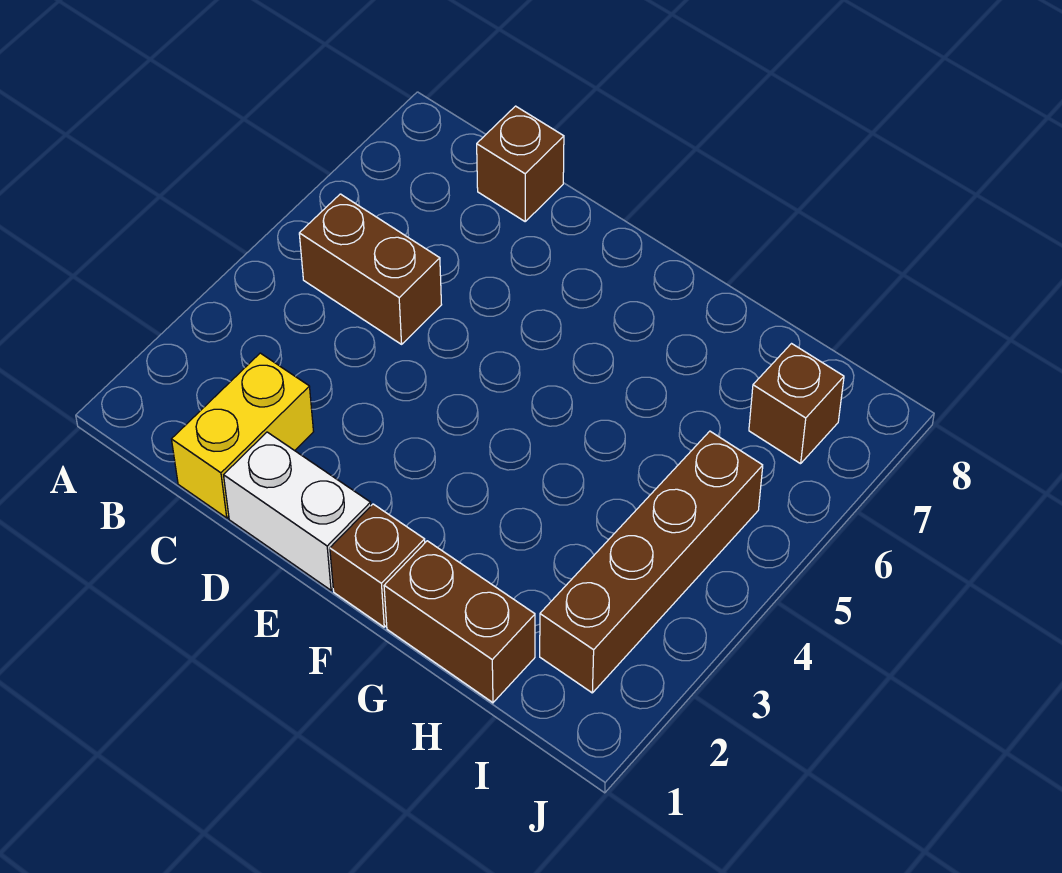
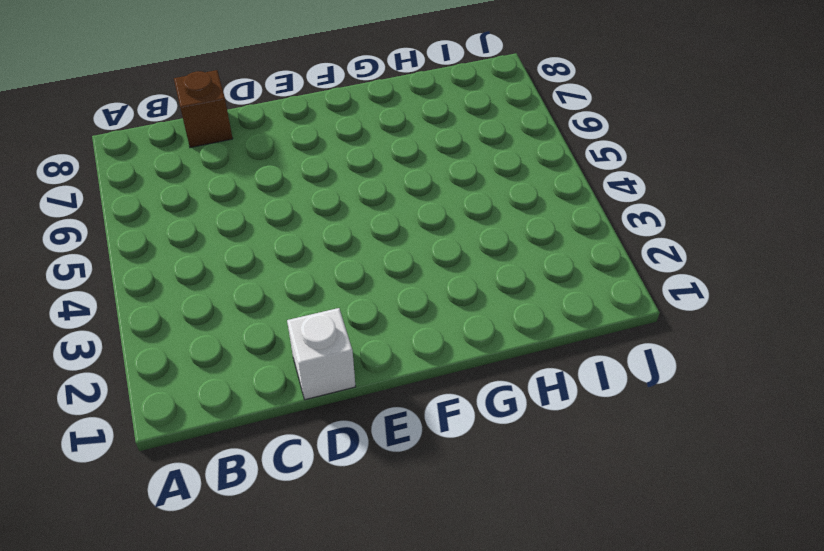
white brick D1 level 1 -> white brick D1:E1 level 1
none -> brown brick B5:C5 level 1
none -> yellow brick C1:C2 level 1

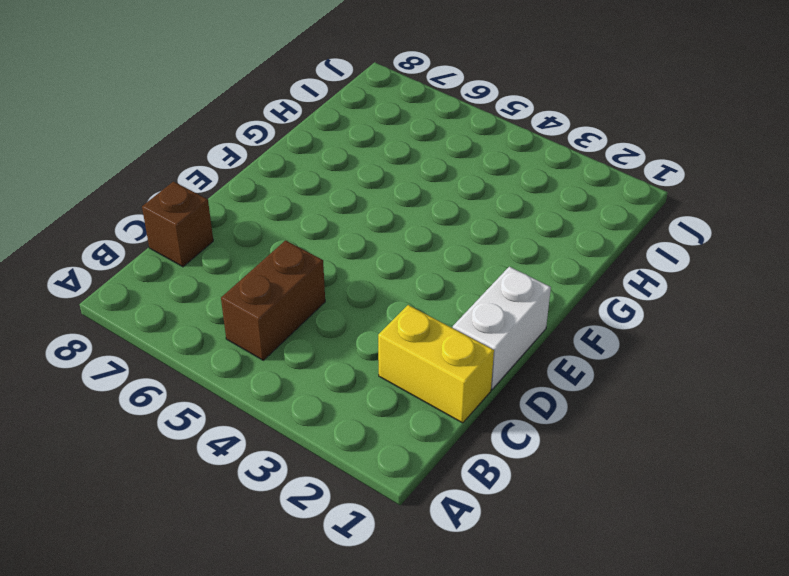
none -> brown brick F1 level 1
none -> brown brick G1:H1 level 1

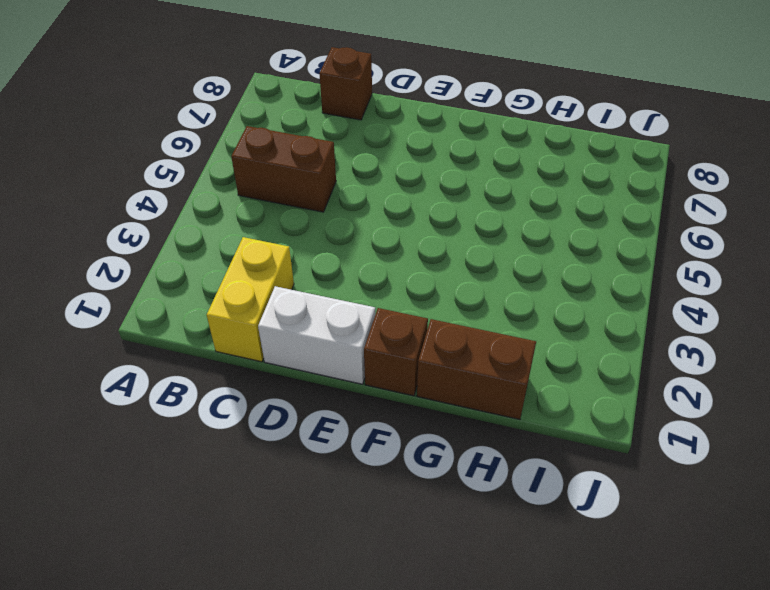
none -> brown brick I2:I5 level 1
none -> brown brick I7 level 1

